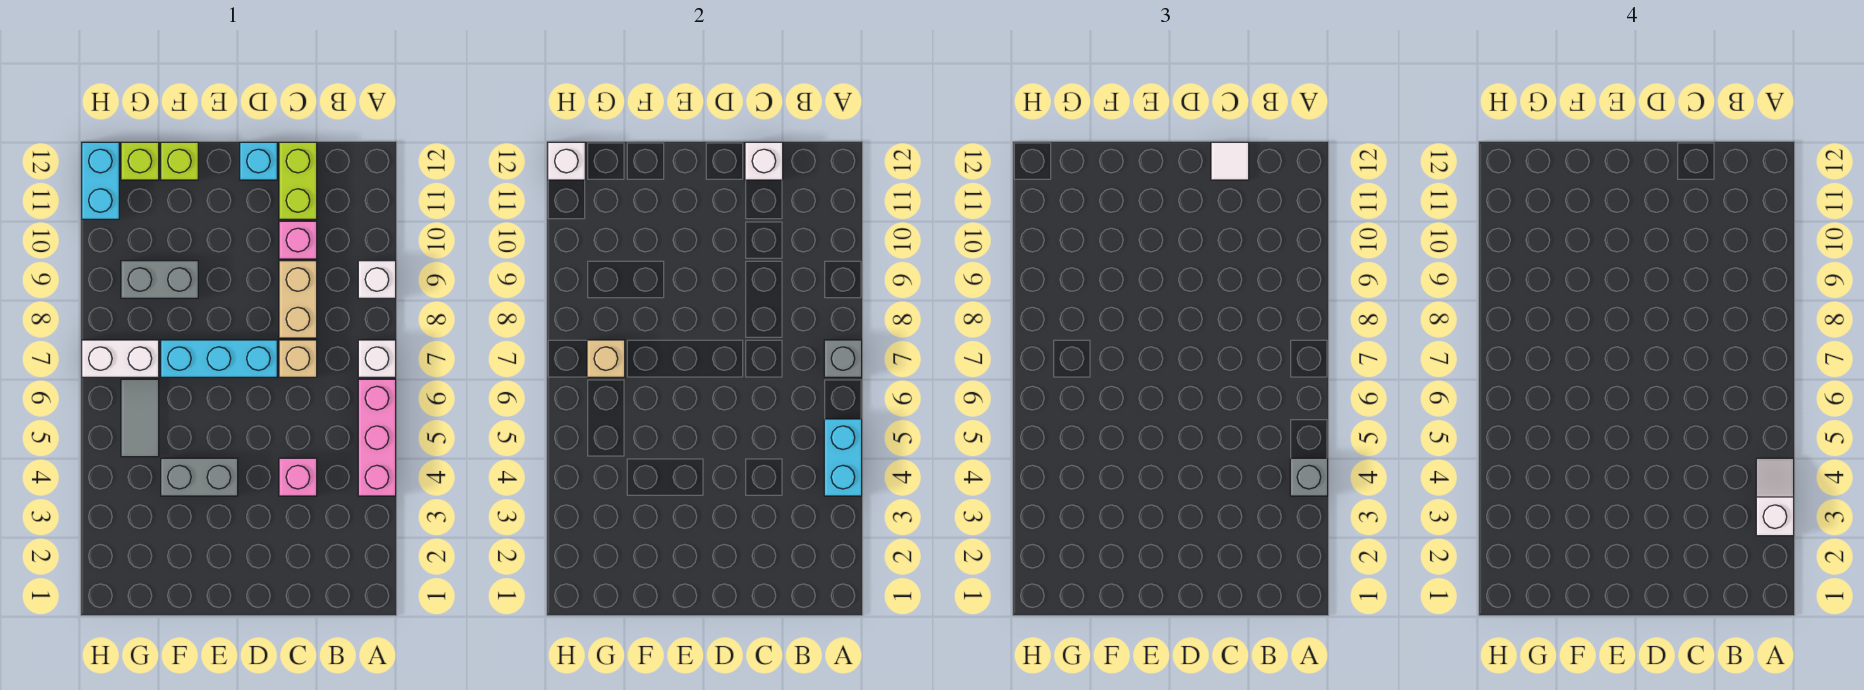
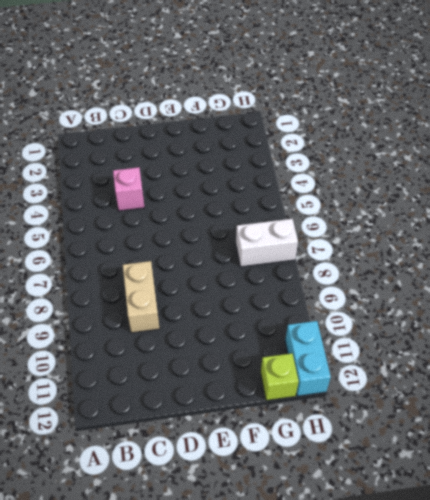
none -> pink brick A4:A6 level 1
none -> white brick A7 level 1
none -> white brick A9 level 1

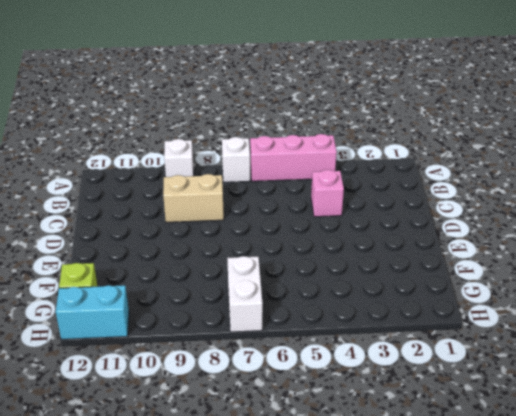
none -> tan brick C7 level 1
none -> pink brick C10 level 1
none -> lime brick C11:C12 level 1

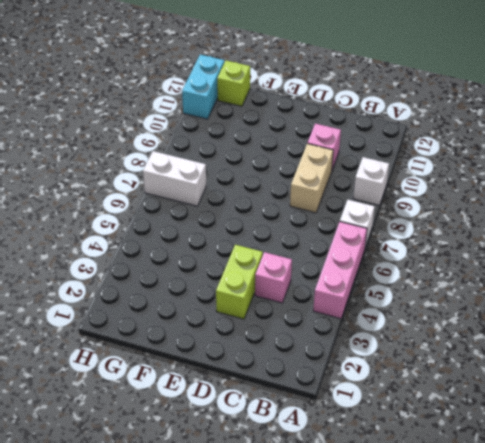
lime brick D3:D4 level 1 -> lime brick C11:C12 level 1
none -> tan brick C7 level 1
none -> cyan brick D7:F7 level 1
none -> cyan brick D12 level 1

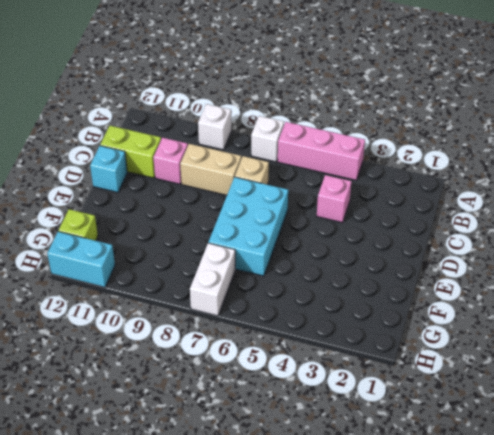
cyan brick D6:F7 level 1 -> cyan brick D7:F7 level 1
none -> grey brick E4:F4 level 1
none -> grey brick F9:G9 level 1
none -> lime brick F12 level 1

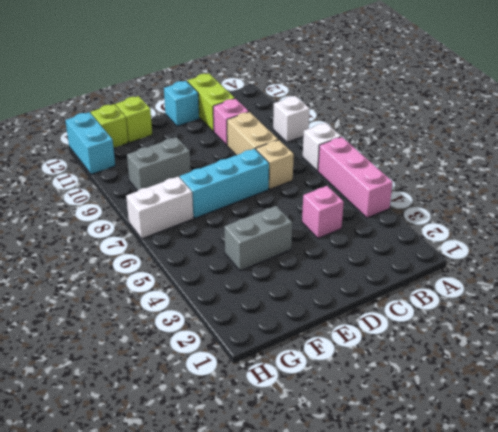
none -> grey tile G5:G6 level 1
none -> cyan brick A4:A5 level 2
none -> grey brick A7 level 2

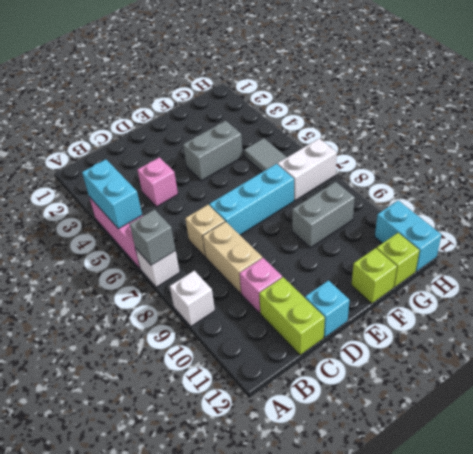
none -> white brick C12 level 2
none -> tan brick G7 level 2
none -> white brick H12 level 2

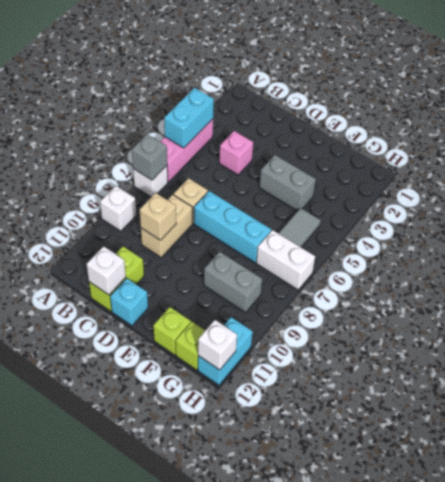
tan brick C9 level 2 -> tan brick G7 level 2
none -> pink brick C10 level 1
none -> grey brick A4 level 3
none -> white tile C12 level 3

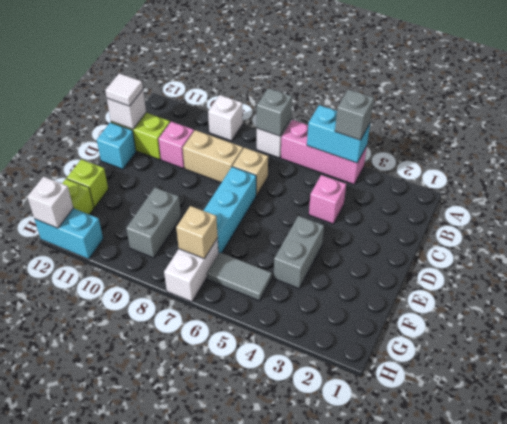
none -> white slope A3:A4 level 4 top 3

